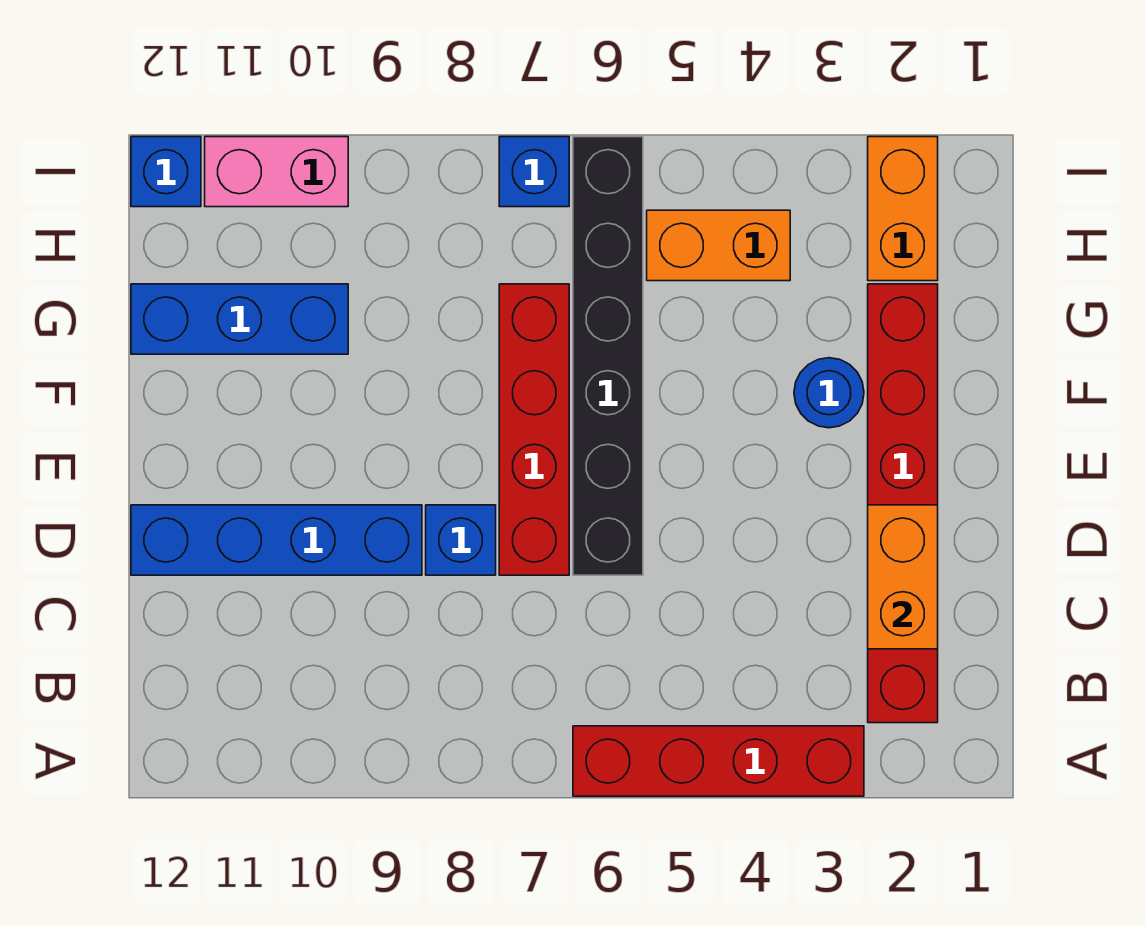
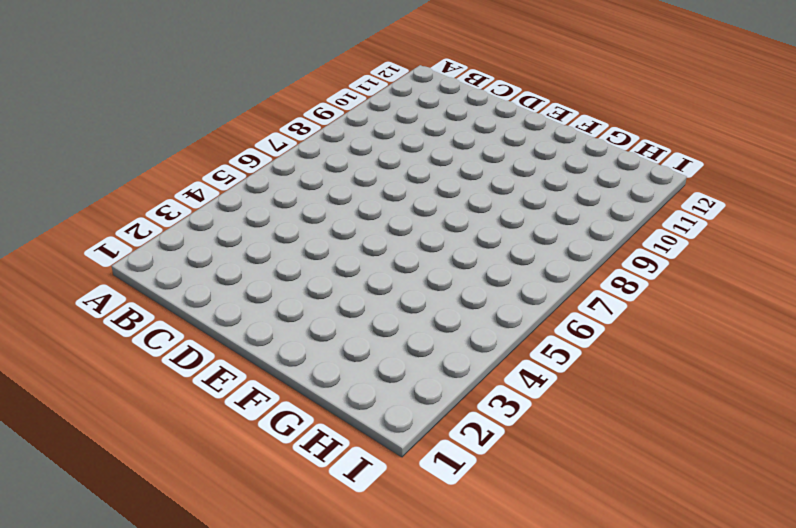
none -> red brick A3:A6 level 1
none -> red brick B2:G2 level 1
none -> black brick D6:I6 level 1

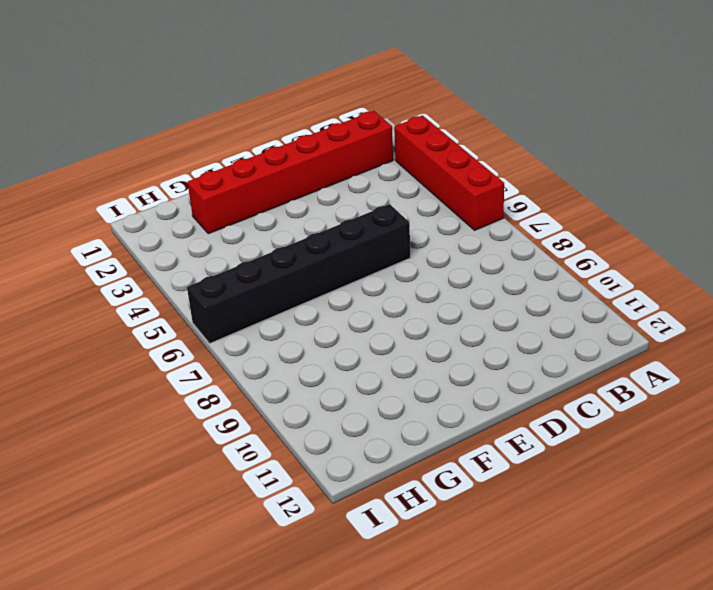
none -> red brick D7:G7 level 1
none -> blue brick D8 level 1
none -> blue brick D9:D12 level 1

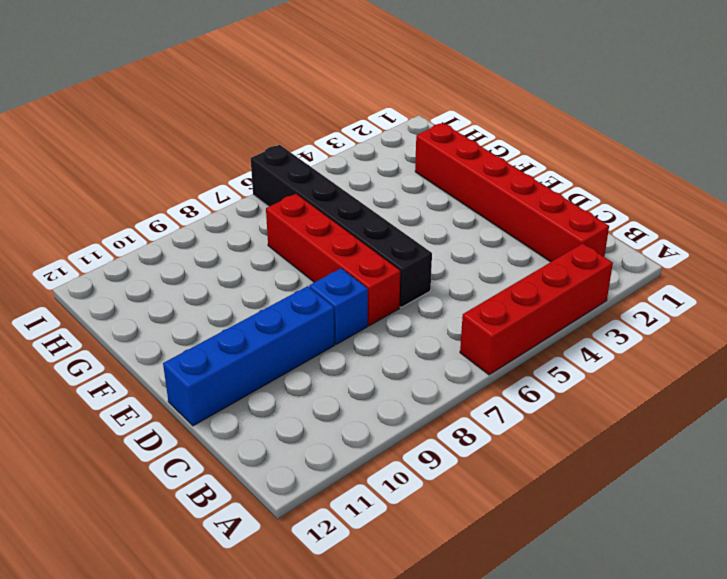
none -> blue round brick F3 level 1
none -> blue brick G10:G12 level 1
none -> orange brick H2:I2 level 1

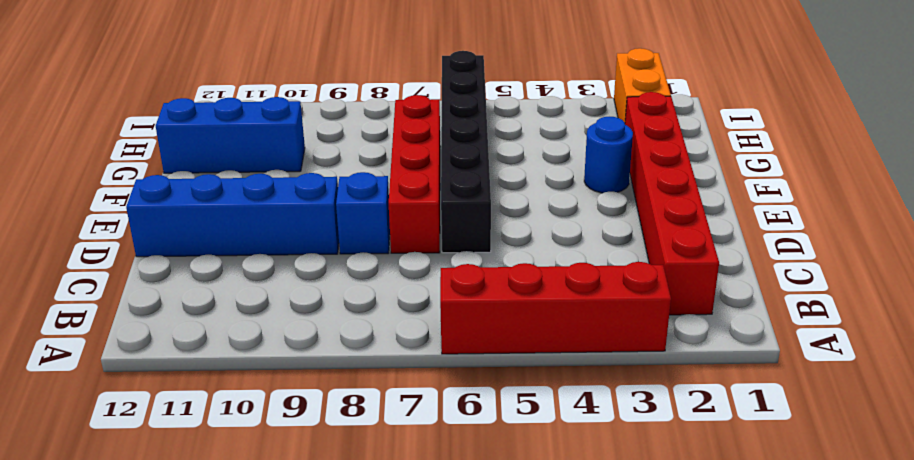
none -> orange brick H4:H5 level 1
none -> blue brick I7 level 1
none -> pink brick I10:I11 level 1

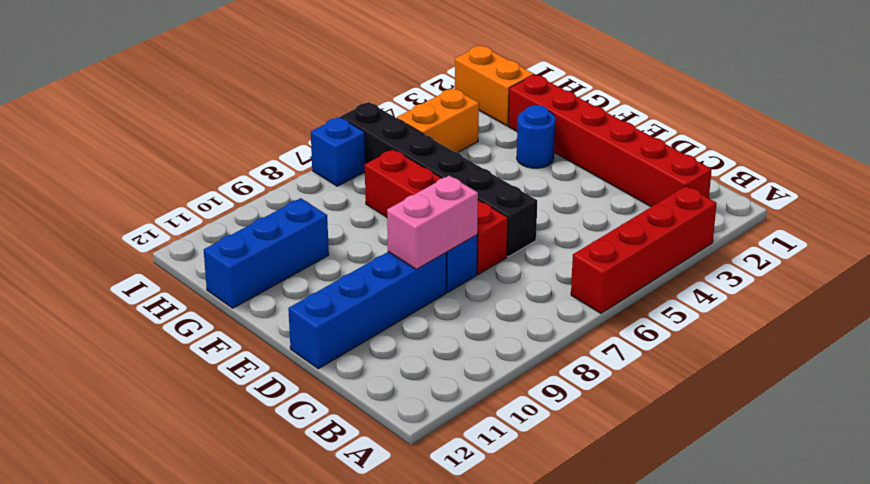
pink brick D8:D9 level 2 -> pink brick I10:I11 level 1
none -> blue brick I12 level 1
none -> orange brick C2:D2 level 2

